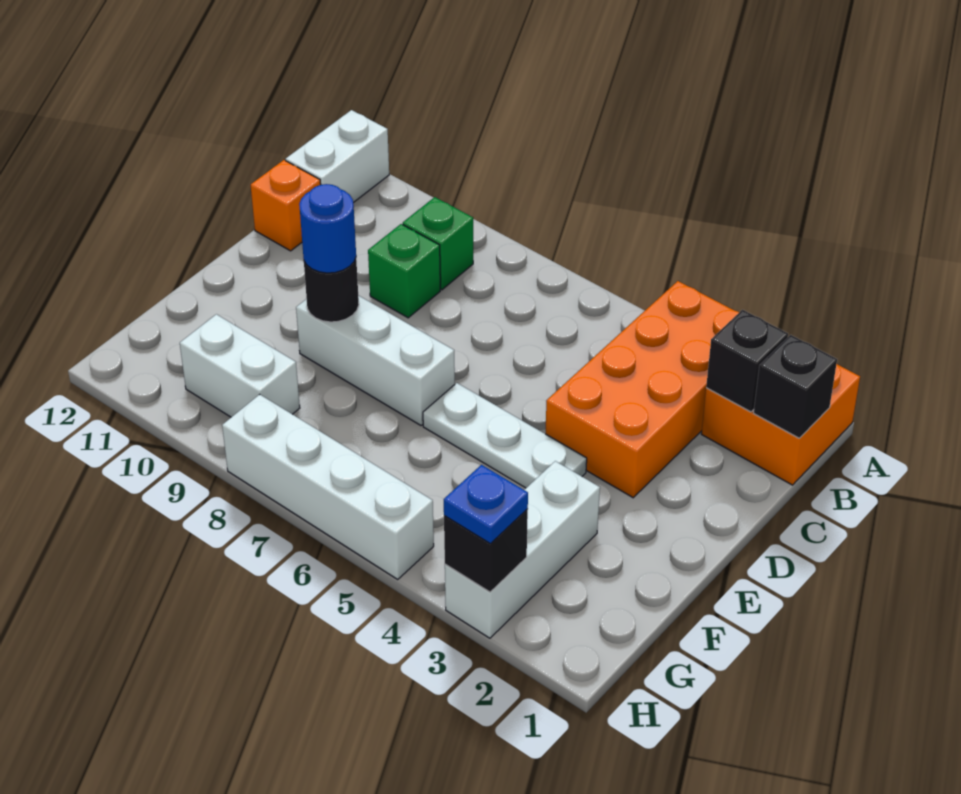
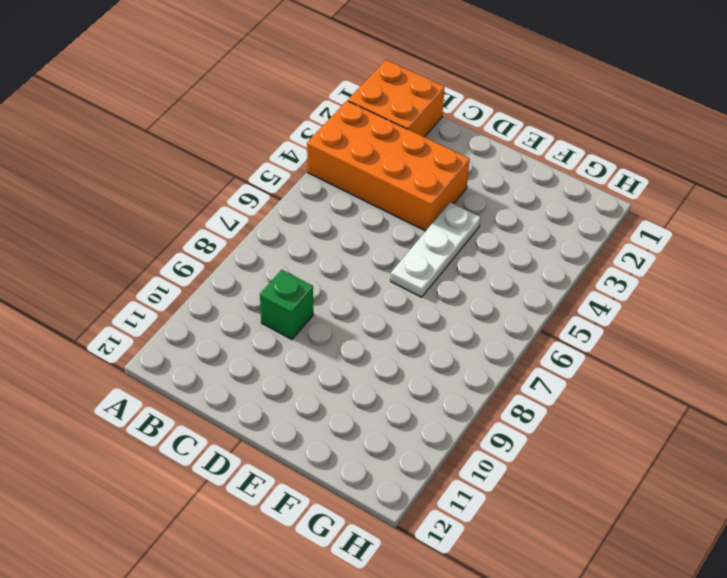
none -> white brick A12:B12 level 1
none -> green brick B9 level 1
none -> orange brick C12 level 1

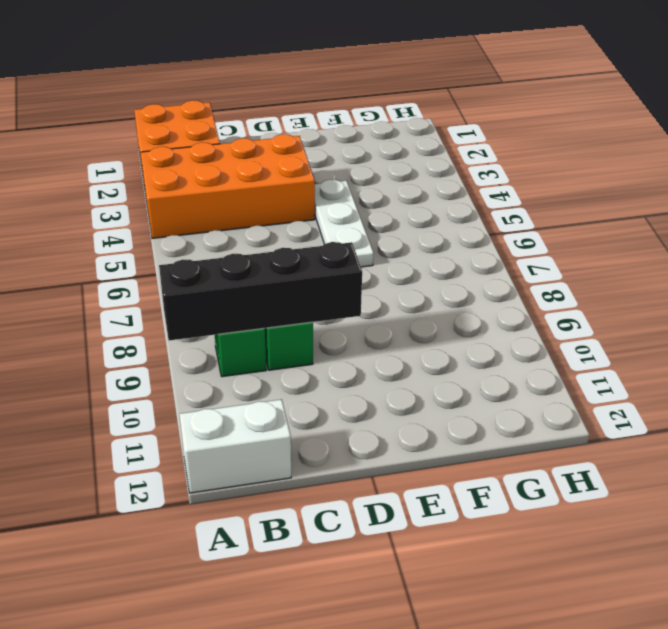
black brick A9:D9 level 2 -> none
none -> orange brick C12 level 1
none -> white brick E7:E9 level 1
none -> white brick F3:H3 level 1

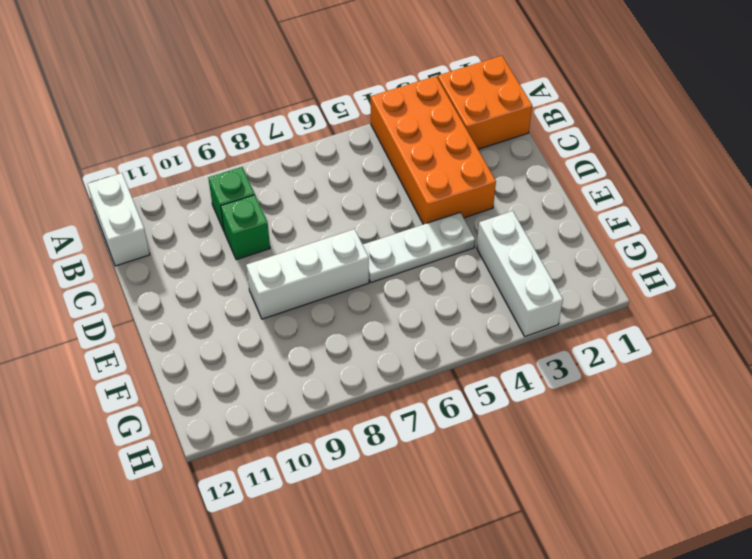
none -> orange brick C12 level 1
none -> white brick G9:G10 level 1
none -> white brick H5:H8 level 1

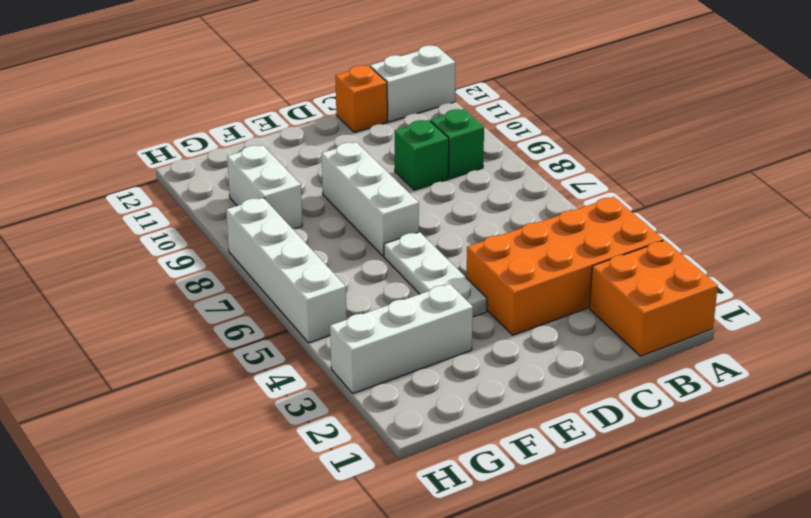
none -> black brick B1 level 2
none -> black brick B2 level 2
none -> black round brick E9 level 2

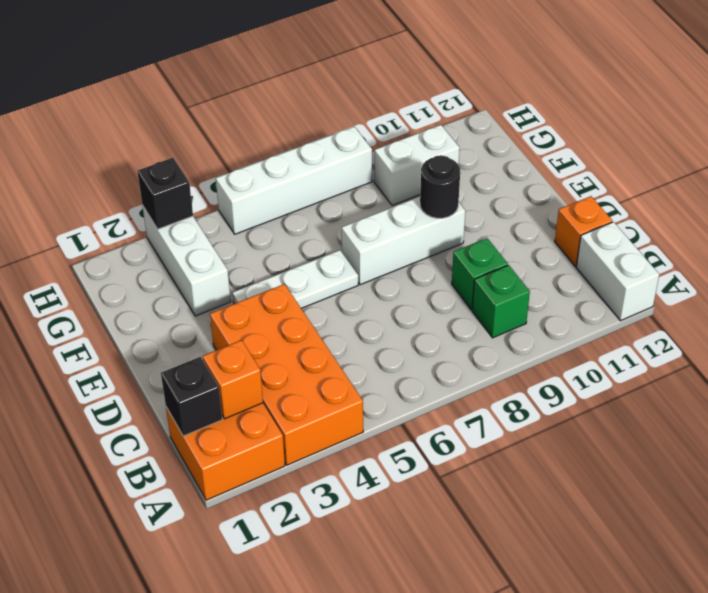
orange brick B2 level 2 -> black brick B2 level 2
none -> blue round brick E9 level 3
none -> blue plate H3 level 3

